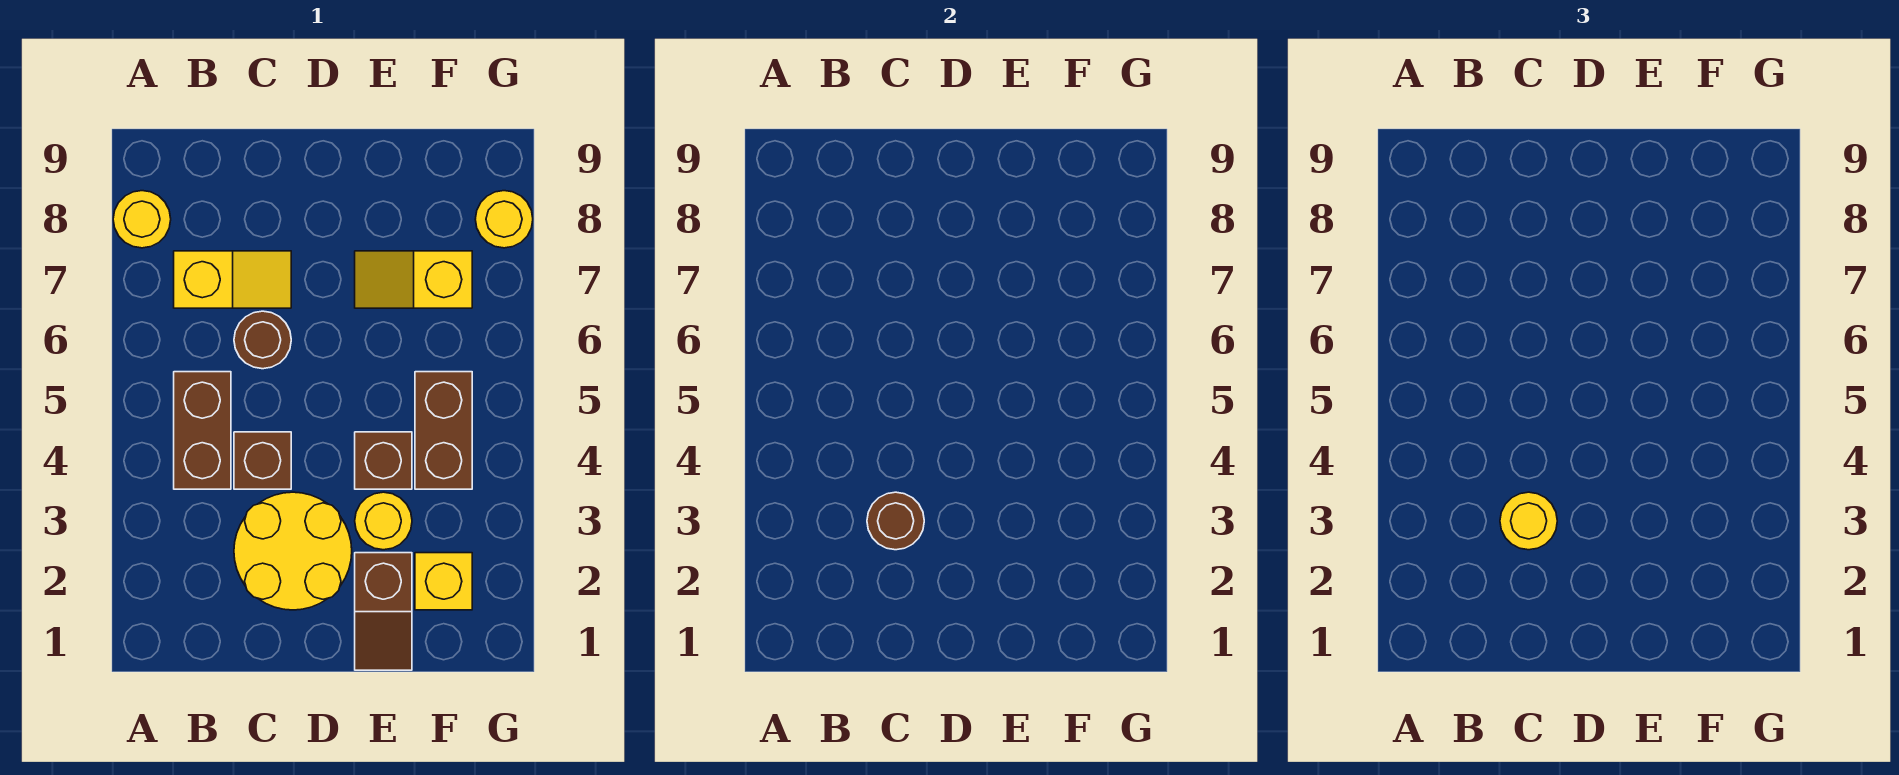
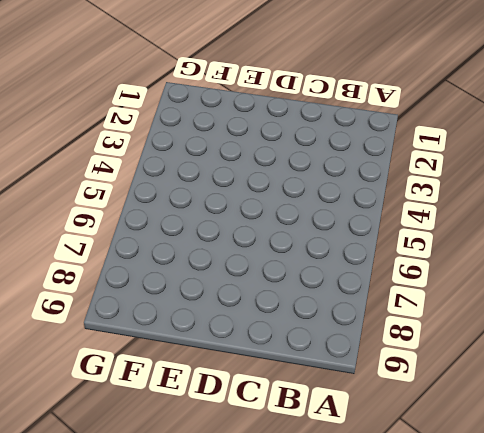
none -> yellow round brick A8 level 1
none -> brown brick B4:B5 level 1
none -> yellow slope B7:C7 level 1 top B

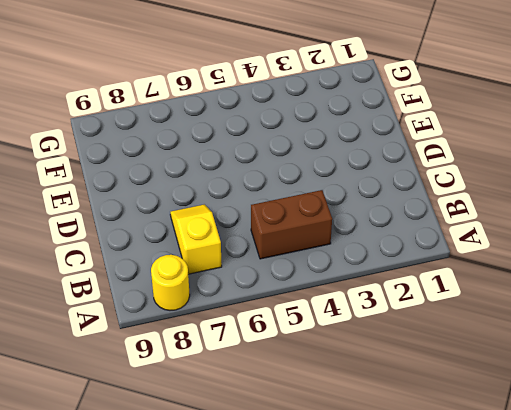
none -> yellow round brick C2:D3 level 1
none -> brown brick C4 level 1
none -> brown round brick C6 level 1

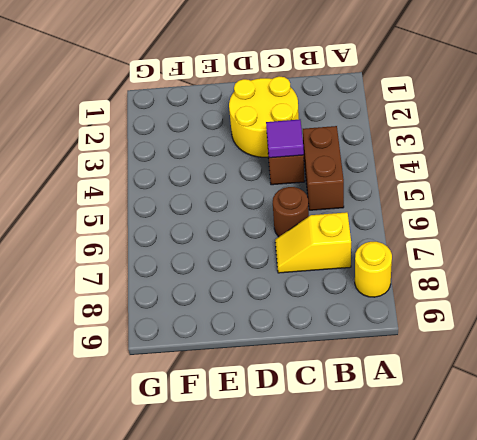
purple tile C4 level 2 -> none
none -> brown slope E1:E2 level 1 top 2
none -> yellow round brick E3 level 1
none -> brown brick E4 level 1

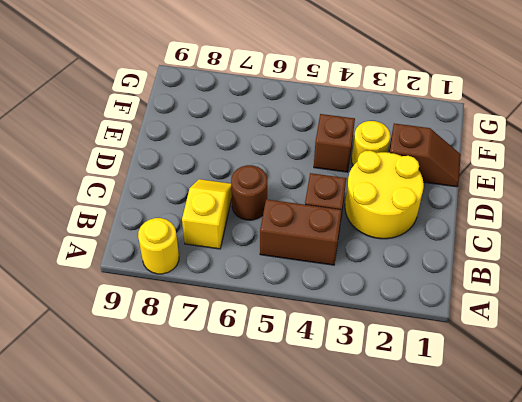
none -> yellow slope E7:F7 level 1 top F
none -> yellow brick F2 level 1
none -> brown brick F4:F5 level 1

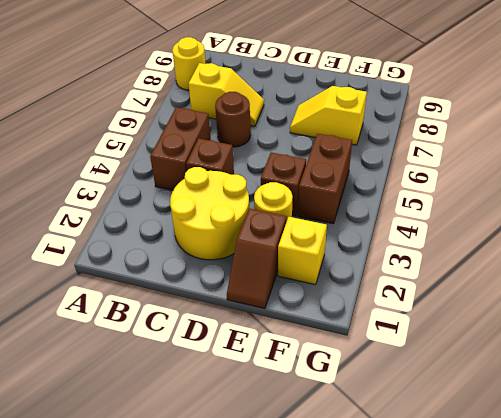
none -> yellow round brick G8 level 1
none -> brown round brick C3 level 2
none -> yellow round brick C3 level 3

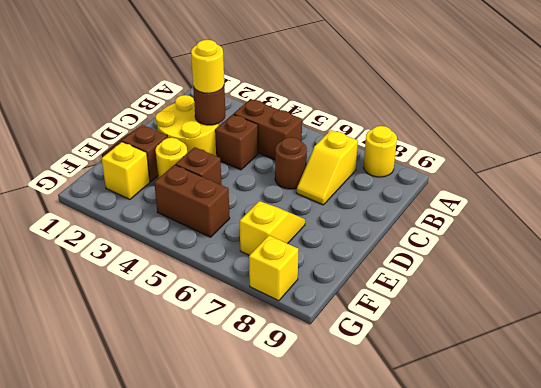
yellow brick G8 level 1 -> yellow round brick G8 level 1

